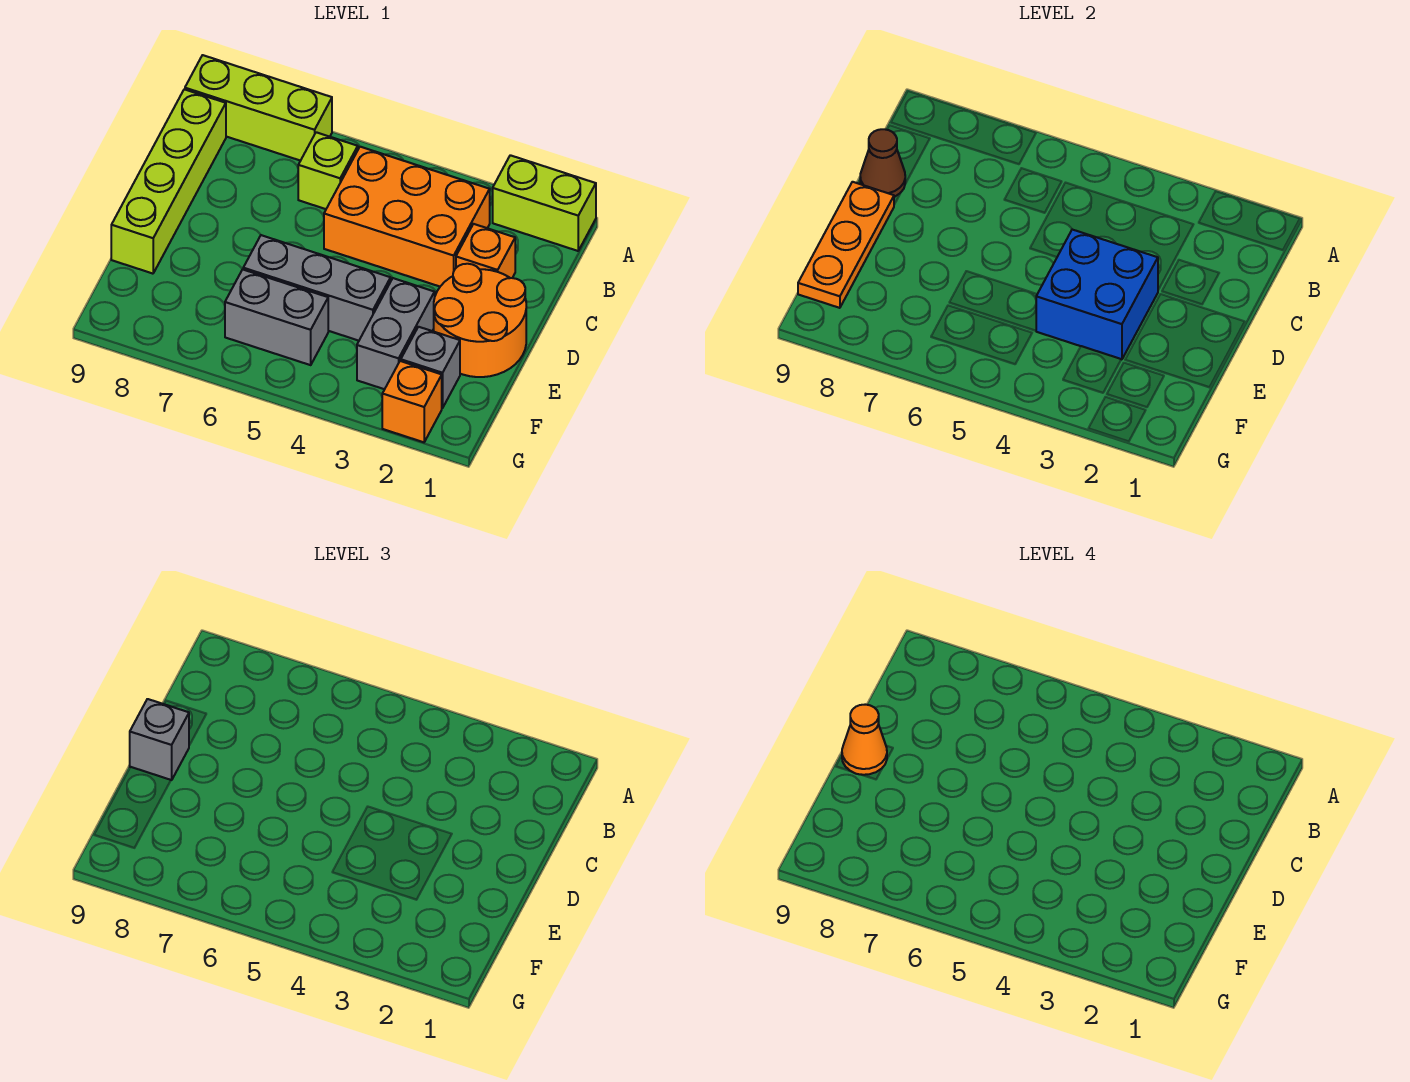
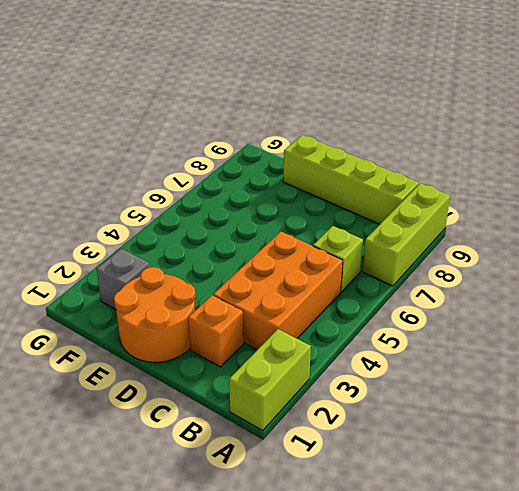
none -> grey brick E3:F3 level 1
none -> grey brick E4:E6 level 1
none -> grey brick F5:F6 level 1

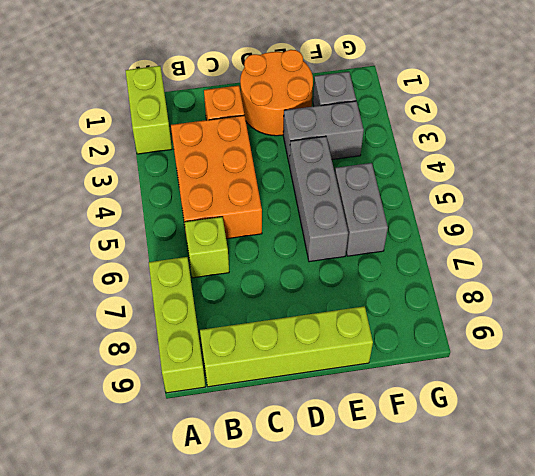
none -> orange brick G2 level 1
none -> brown cone C9 level 2
none -> blue brick D3:E4 level 2

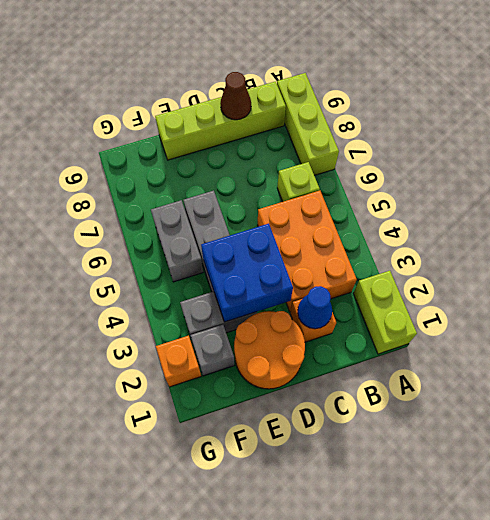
blue cone C2 level 2 -> none
none -> orange plate D9:F9 level 2
none -> grey brick D9 level 3
none -> orange cone D9 level 4

